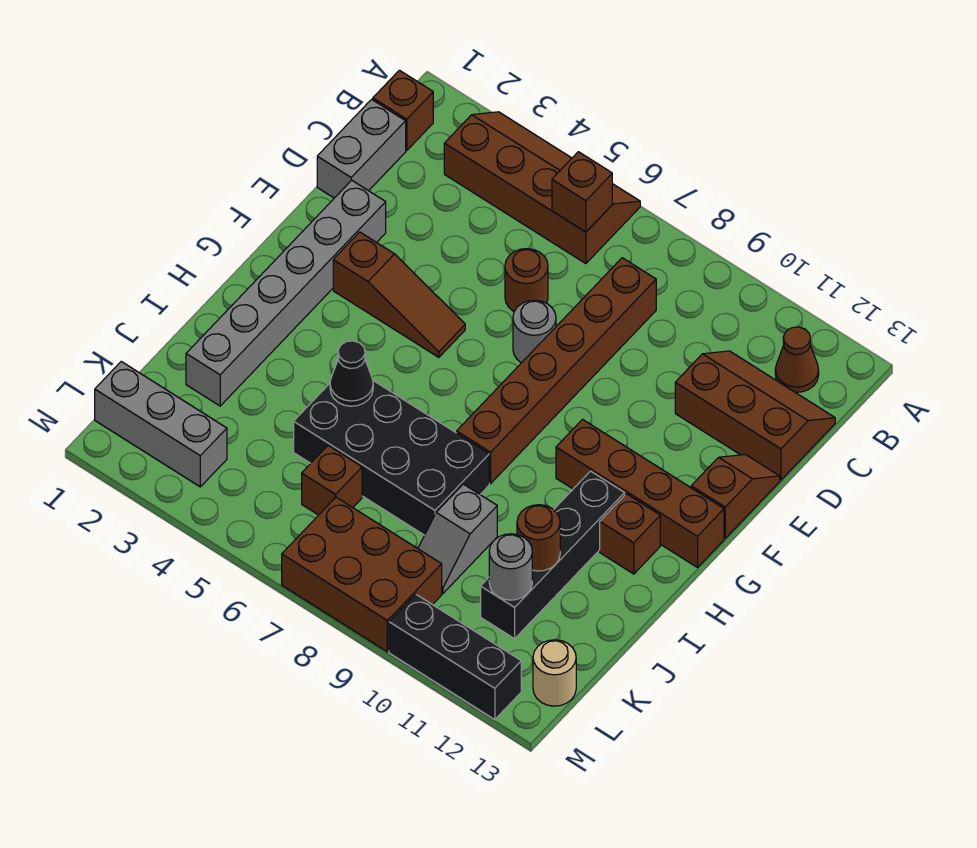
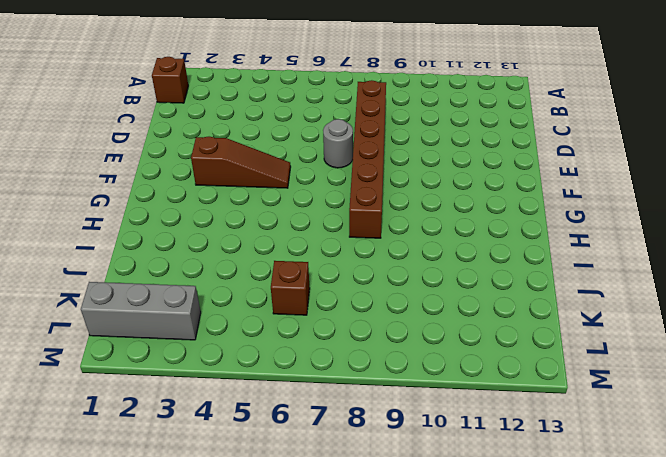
none -> brown slope A3:B6 level 1 top B
none -> brown cone B12 level 1
none -> grey brick C1:D1 level 1

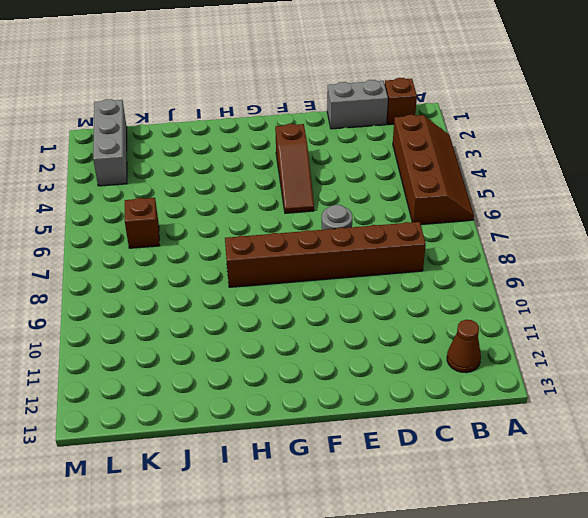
none -> brown slope C11:D13 level 1 top D
none -> brown round brick D6 level 1
none -> grey brick E2:J2 level 1

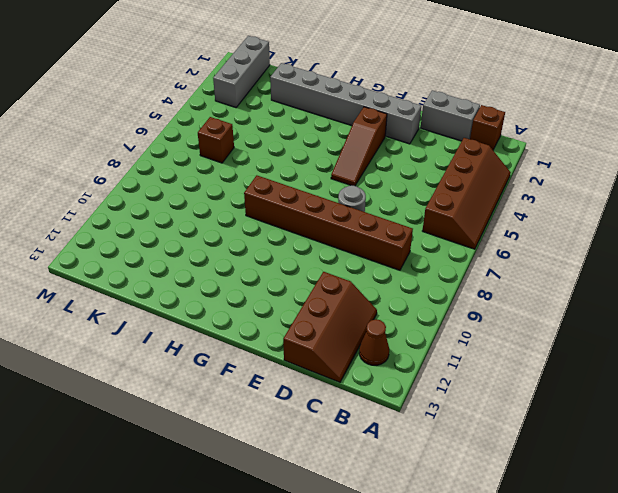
none -> brown round brick D6 level 1
none -> brown slope E13:F13 level 1 top F
none -> brown brick G10:G13 level 1

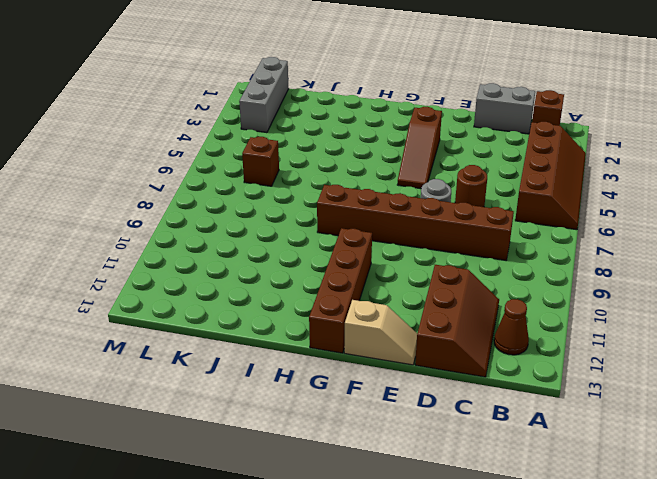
tan slope E13:F13 level 1 top F -> brown slope E13:F13 level 1 top F
none -> grey brick E2:J2 level 1
none -> black brick H11:K11 level 1
none -> brown brick H12 level 1

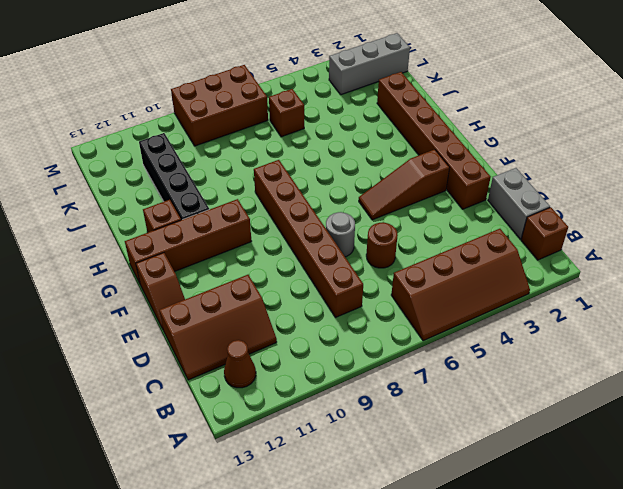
brown brick E2:J2 level 1 -> grey brick E2:J2 level 1
none -> black brick I5:J8 level 1
none -> grey slope J9:K9 level 1 top J
none -> tan round brick L13 level 1

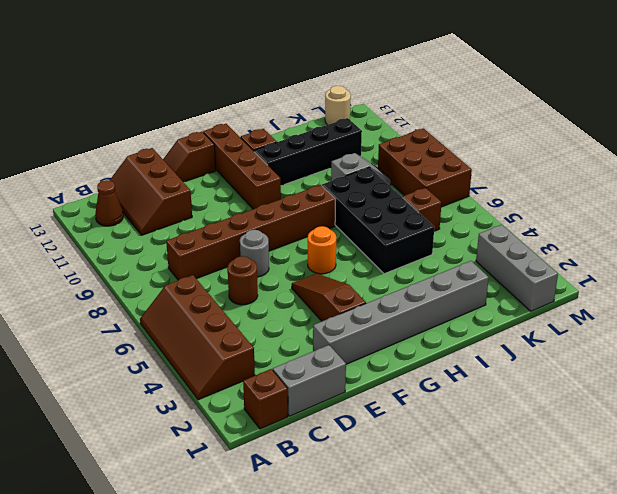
orange round brick G6 level 1 -> none
none -> black brick M10:M12 level 1
none -> brown brick B6 level 2
none -> black cone I5 level 2

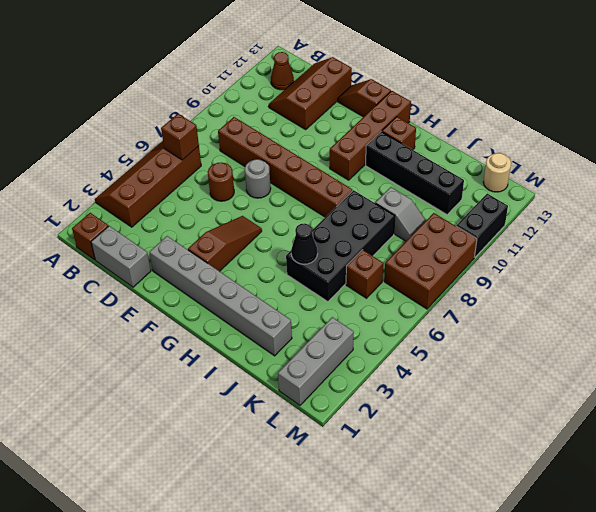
black brick M10:M11 level 1 -> black brick M10:M12 level 1
none -> brown round brick J11 level 2
none -> grey round brick K11 level 2

